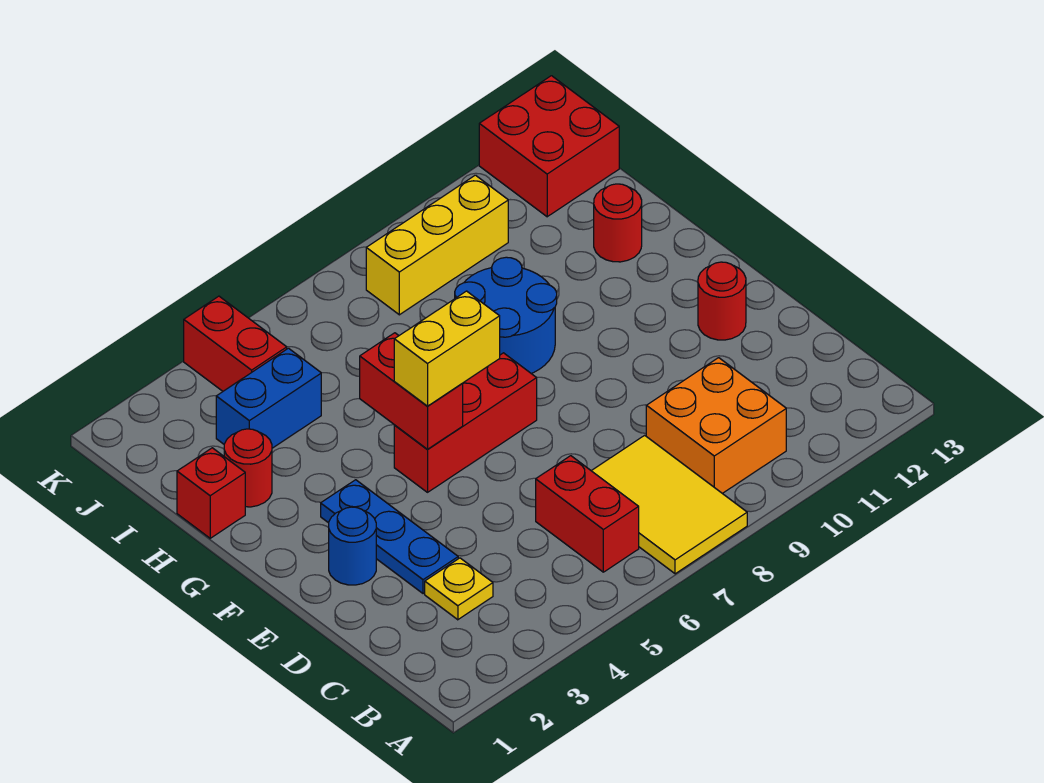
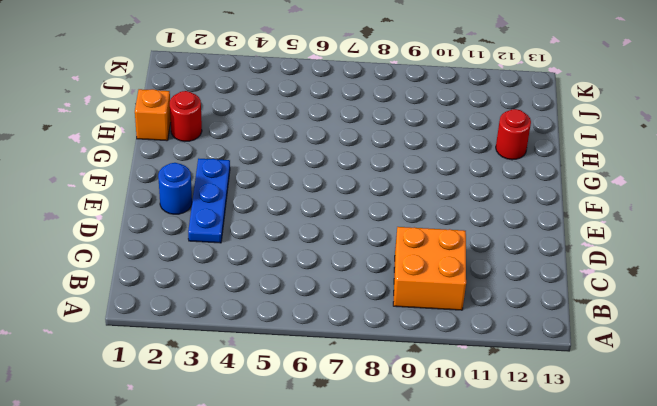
orange brick H1 level 1 -> red brick H1 level 1
none -> yellow tile A7:C8 level 1
none -> red brick B6:C6 level 1
none -> yellow plate C3 level 1

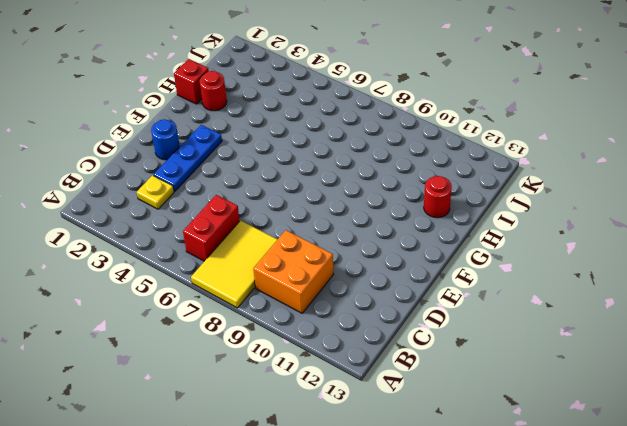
none -> red round brick E12 level 1
none -> red brick F5:F7 level 1
none -> blue round brick G8:H9 level 1

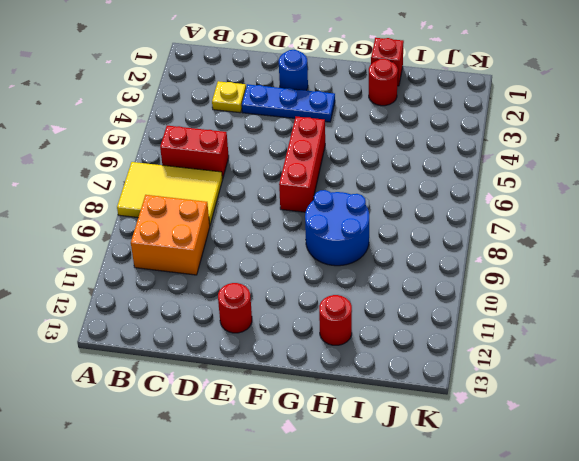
none -> blue brick I3:I4 level 1
none -> red brick J4:K4 level 1
none -> yellow brick J8:J10 level 1

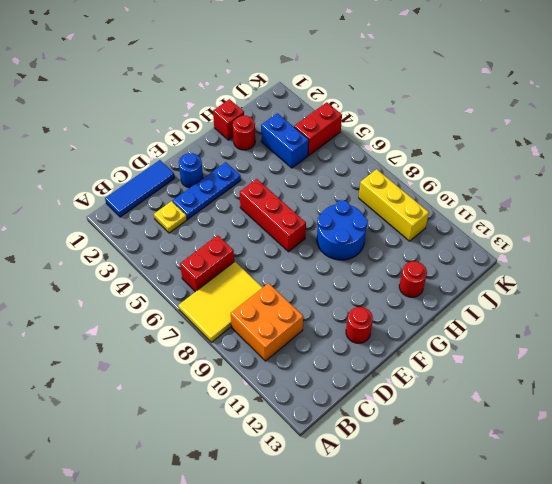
blue tile B1:D1 level 1 -> none
none -> red brick J12:K13 level 1
none -> red brick F5:G5 level 2
none -> yellow brick F5:F6 level 3

